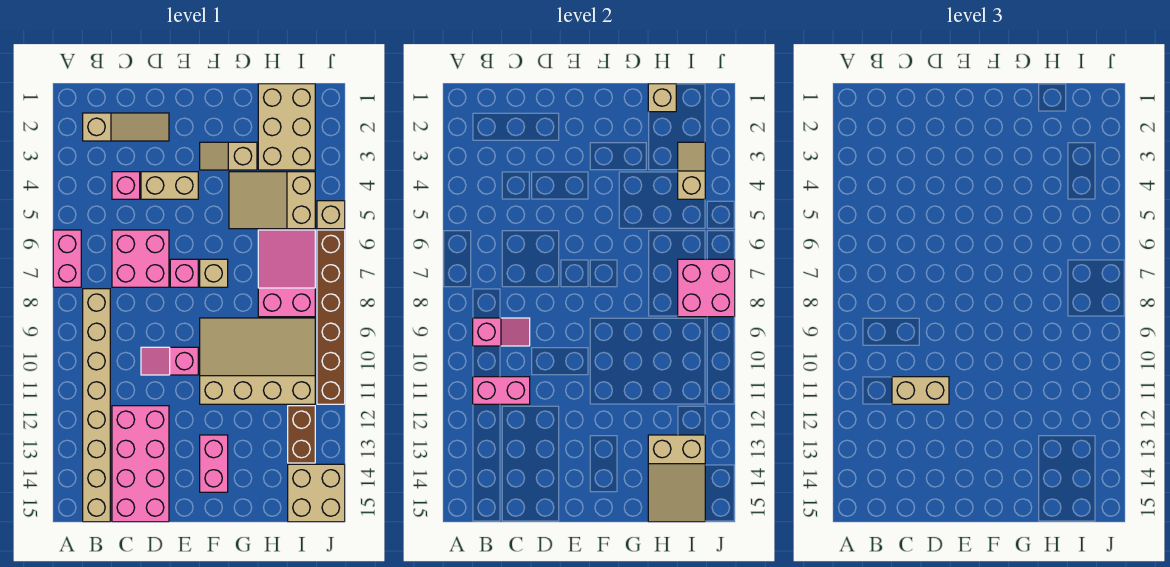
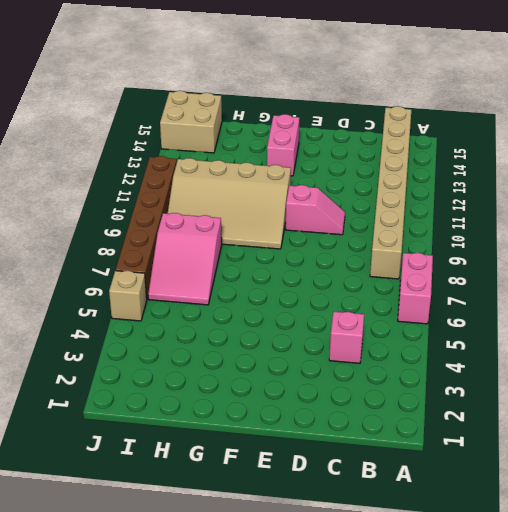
none -> tan slope B2:D2 level 1 top B
none -> pink brick C6:D7 level 1
none -> pink brick C12:D15 level 1

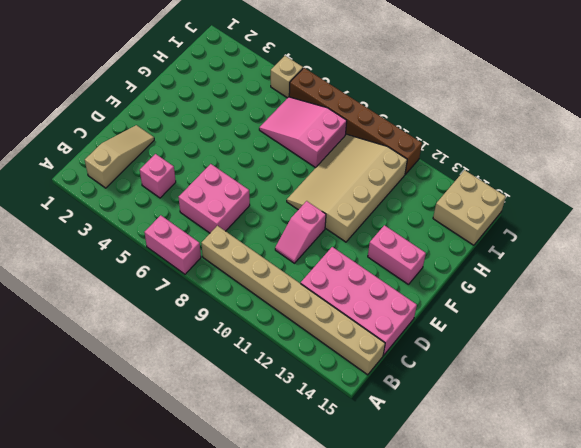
none -> tan brick D4:E4 level 1
none -> pink brick E7 level 1
none -> tan slope F3:G3 level 1 top G

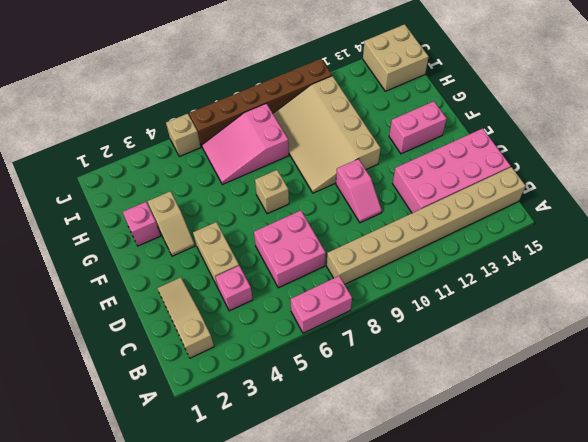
pink brick G2 level 1 -> pink brick E7 level 1
none -> tan slope G4:I5 level 1 top I
none -> tan brick H1:I3 level 1
none -> brown brick I12:I13 level 1

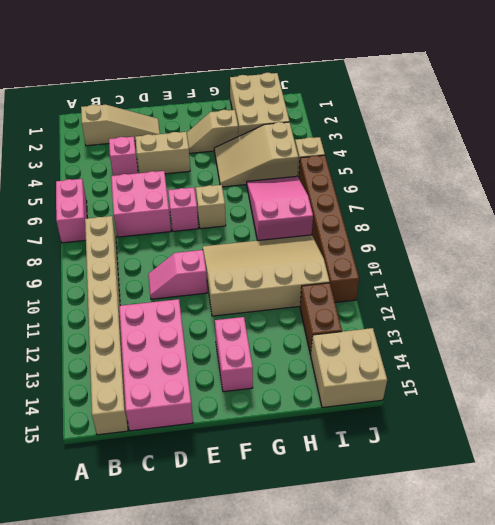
none -> pink slope B9:C9 level 2 top B
none -> pink brick B11:C11 level 2
none -> tan brick H1 level 2

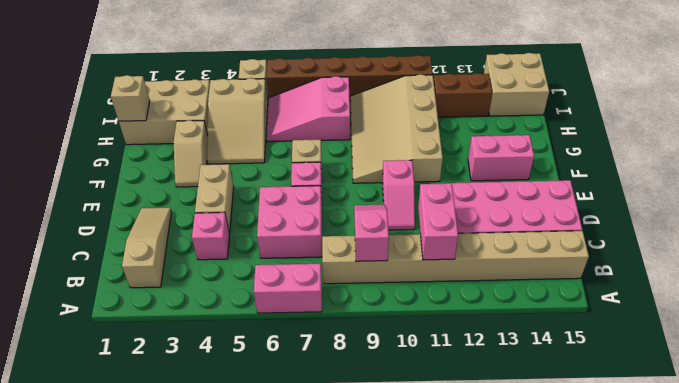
none -> tan slope H13:I15 level 2 top 13
none -> tan slope I3:I4 level 2 top 4
none -> pink brick I7:J8 level 2

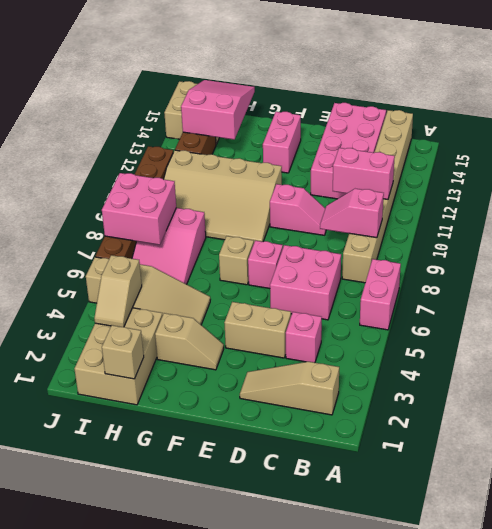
pink slope H13:I15 level 2 top 13 -> tan slope H13:I15 level 2 top 13
none -> tan brick C11:D11 level 3

